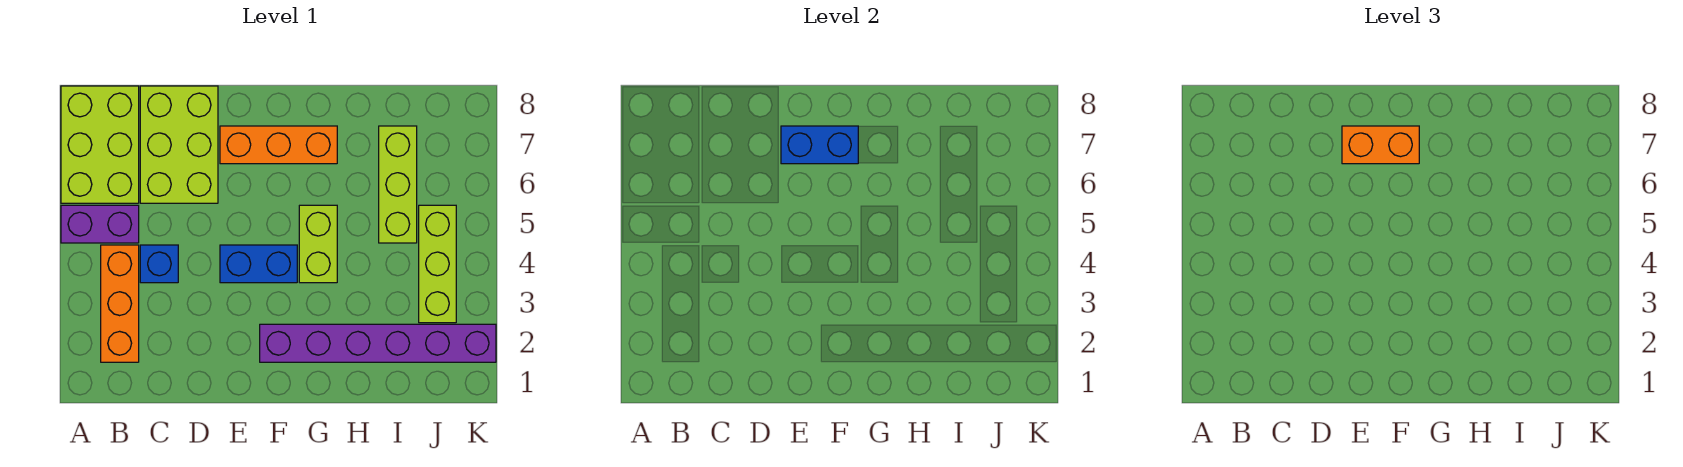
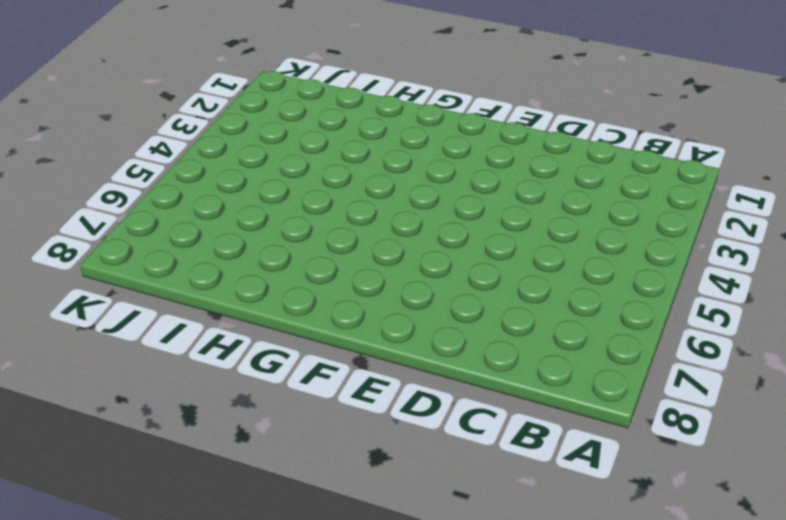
none -> purple brick A5:B5 level 1
none -> lime brick A6:B8 level 1
none -> orange brick B2:B4 level 1

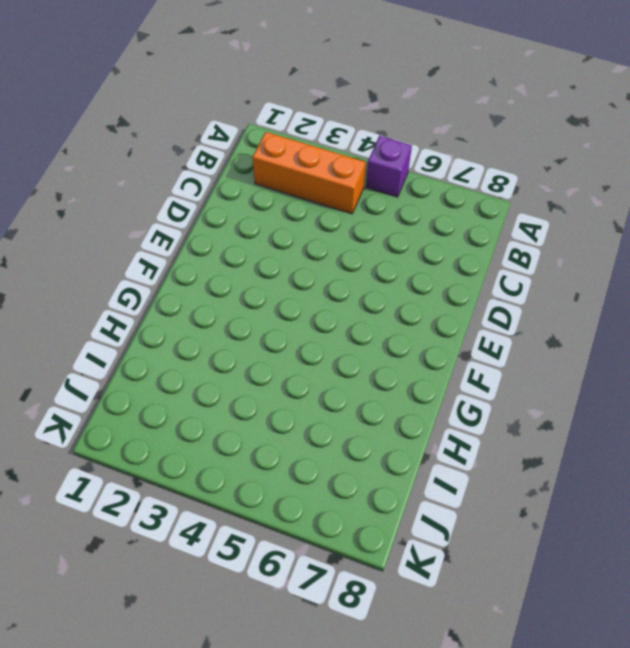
purple brick A5 level 1 -> purple brick A5:B5 level 1
none -> lime brick A6:B8 level 1
none -> blue brick C4 level 1
none -> lime brick C6:D8 level 1

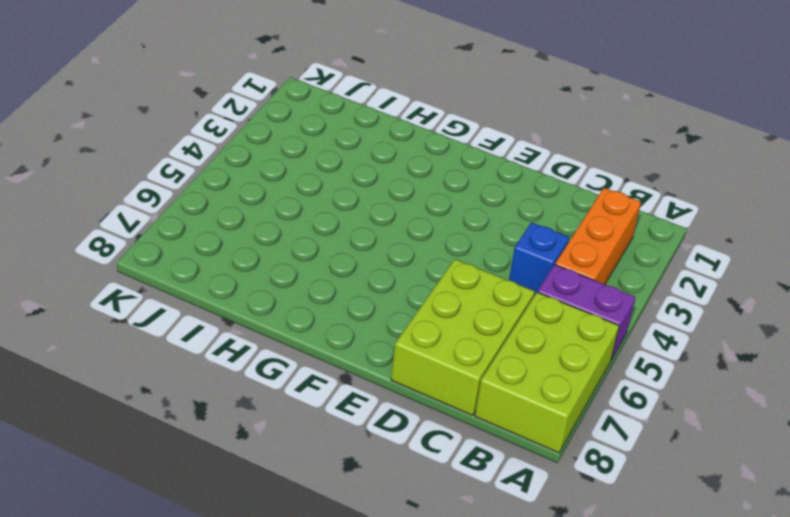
none -> blue brick E4:F4 level 1
none -> orange brick E7:G7 level 1
none -> purple brick F2:K2 level 1

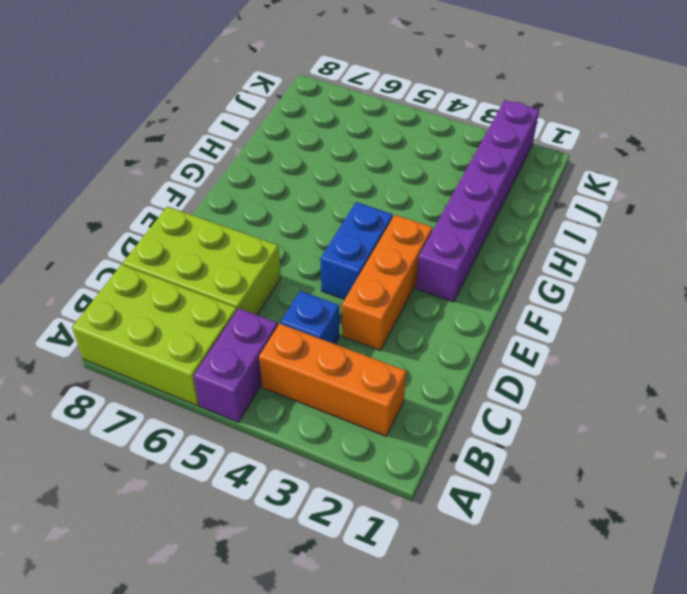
orange brick D3:F3 level 1 -> orange brick E7:G7 level 1
none -> lime brick G4:G5 level 1
none -> lime brick I5:I7 level 1
none -> lime brick J3:J5 level 1

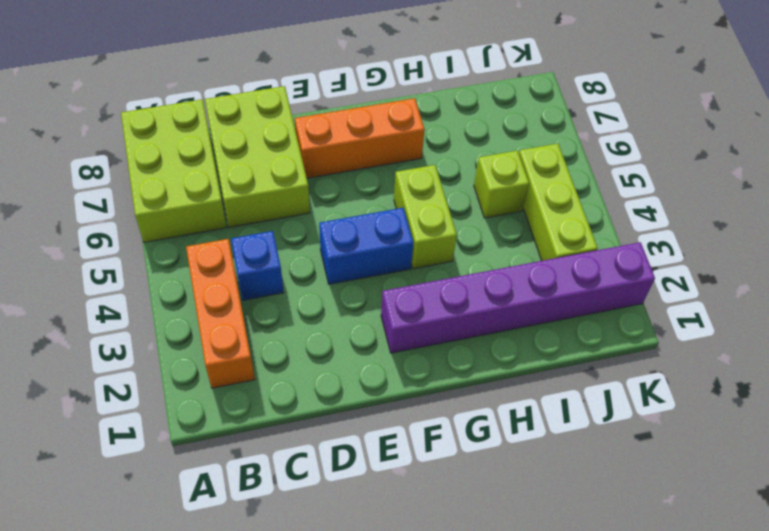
lime brick I5 level 1 -> lime brick I5:I7 level 1
none -> purple brick A5:B5 level 1
none -> blue brick E7:F7 level 2
none -> orange brick E7:F7 level 3

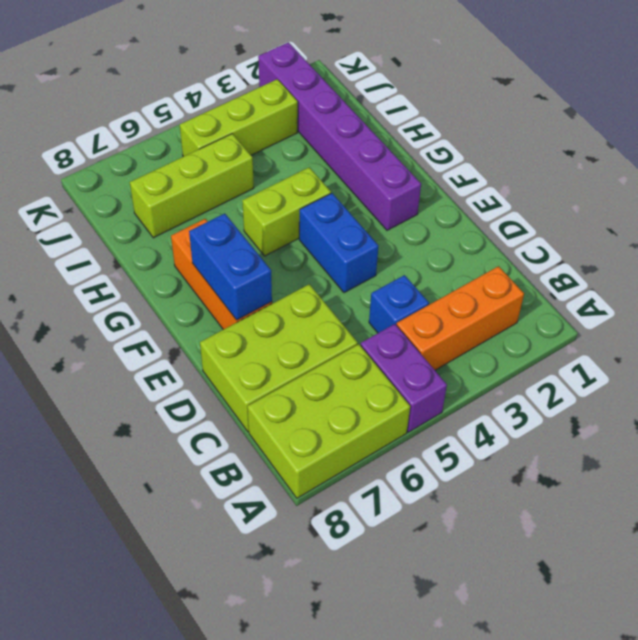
none -> orange brick E7:F7 level 3

